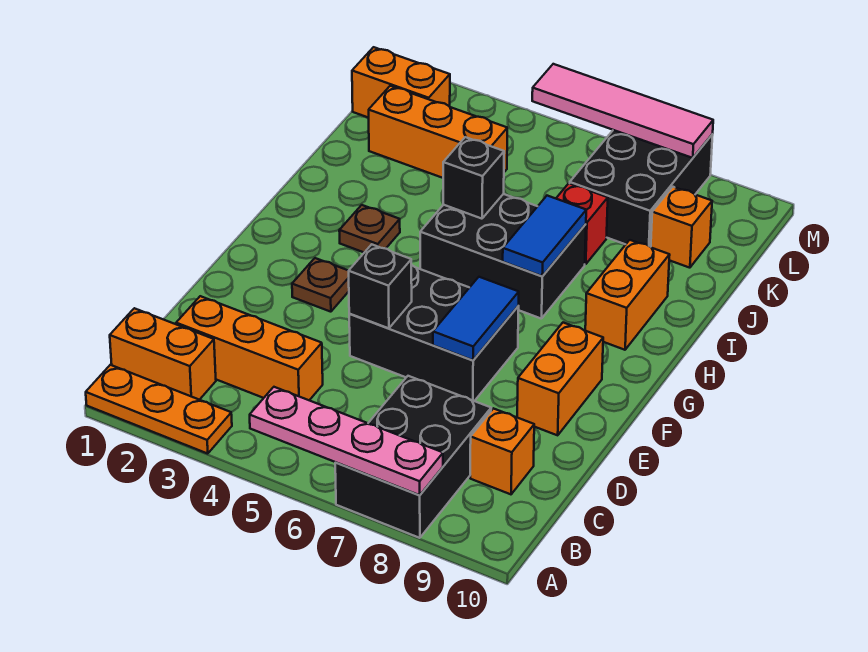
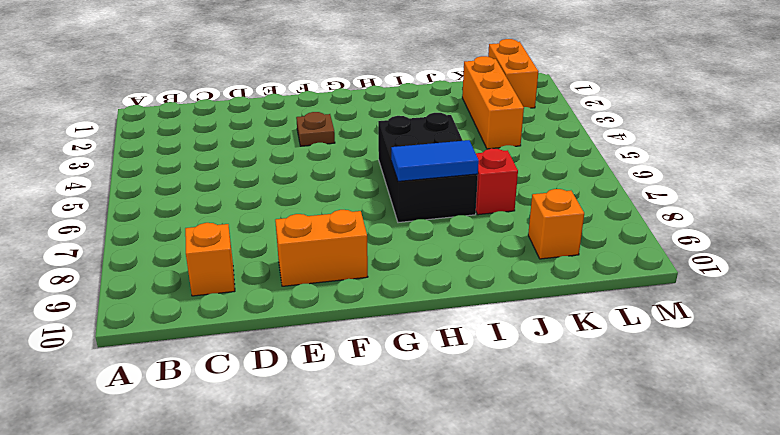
none -> orange plate A1:A3 level 1
none -> black brick A7:C8 level 1
none -> orange brick B1:B2 level 1

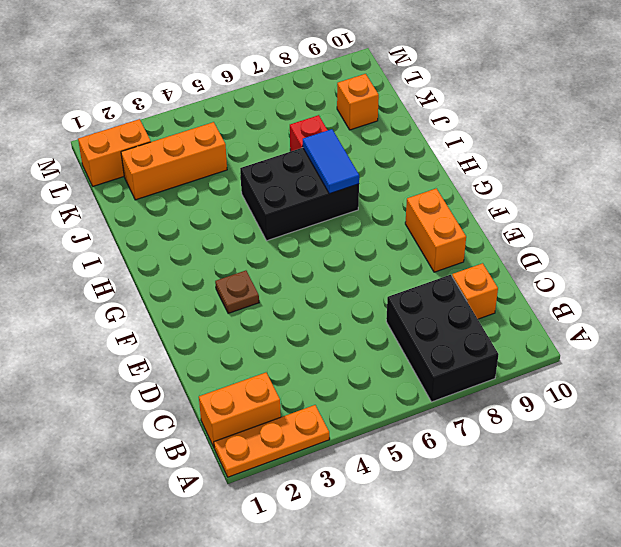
none -> orange brick C2:C4 level 1
none -> black brick E5:F7 level 1
none -> brown plate H3 level 1

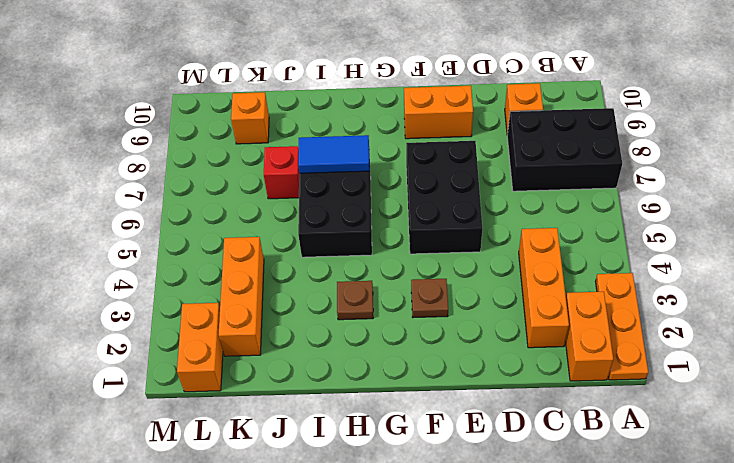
none -> orange brick H9:I9 level 1
none -> black brick K7:M8 level 1
none -> pink plate A5:A8 level 2

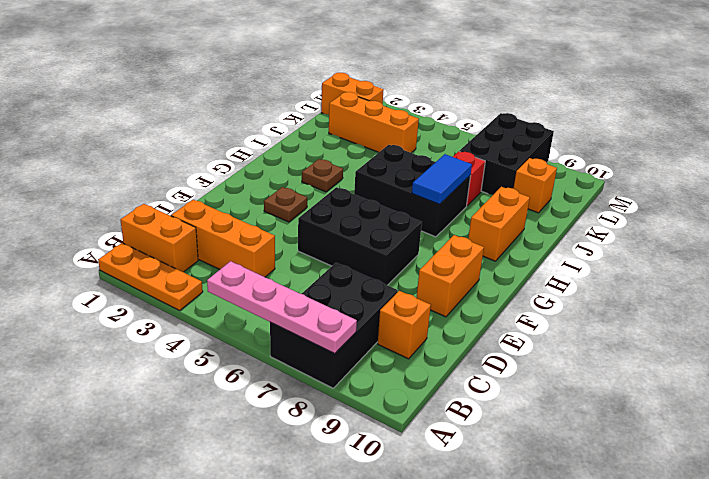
none -> black brick E5 level 2
none -> blue tile E7:F7 level 2
none -> black brick I5 level 2

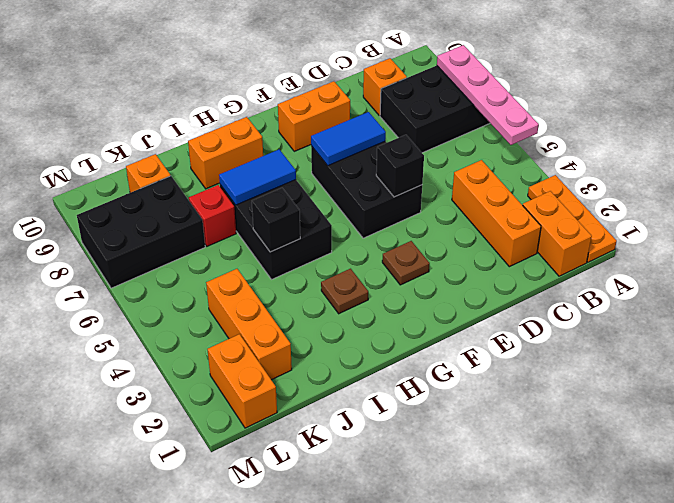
none -> pink tile M5:M8 level 2

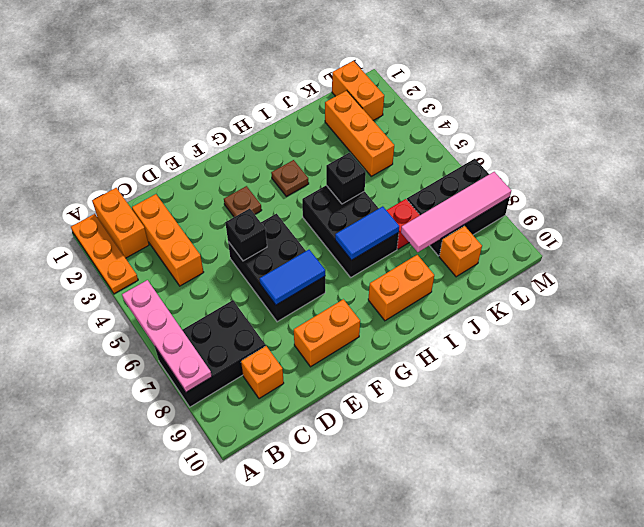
pink tile J8:M8 level 2 -> pink tile M5:M8 level 2

